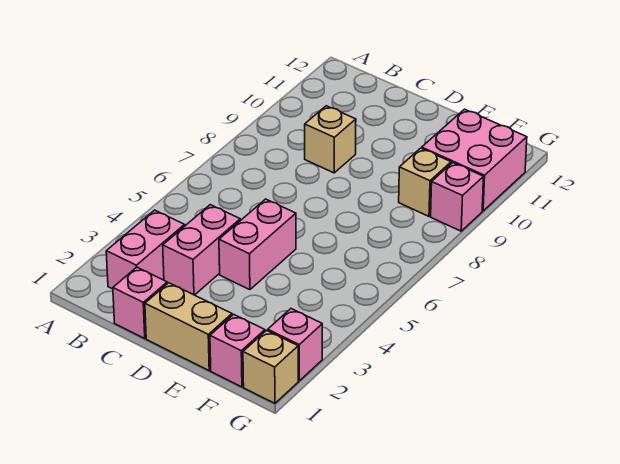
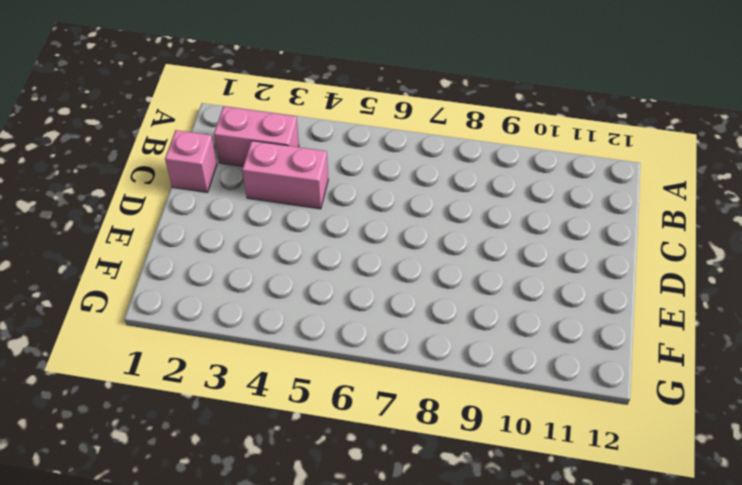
none -> tan brick C9 level 1
none -> tan brick D1:E1 level 1
none -> pink brick D4:D5 level 1

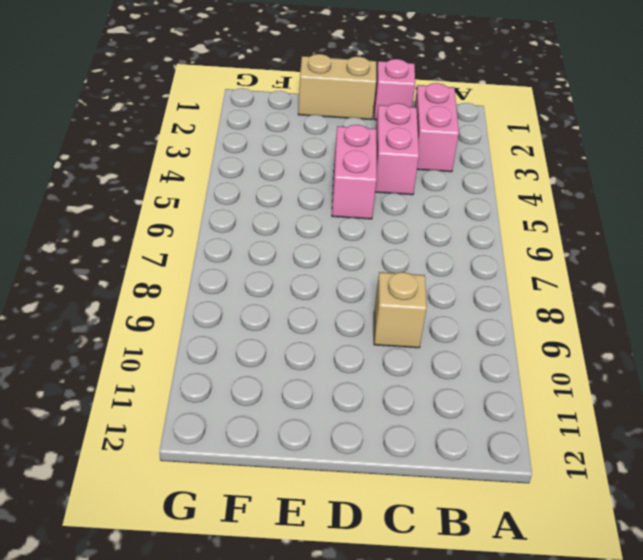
none -> pink brick F1 level 1
none -> tan brick F9 level 1
none -> pink brick F10:G11 level 1

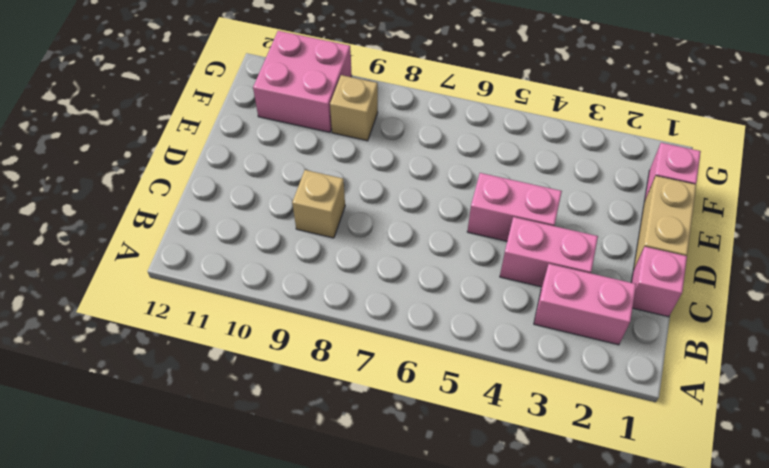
none -> tan brick G1 level 1
none -> pink brick G2 level 1
none -> pink brick G9 level 1

